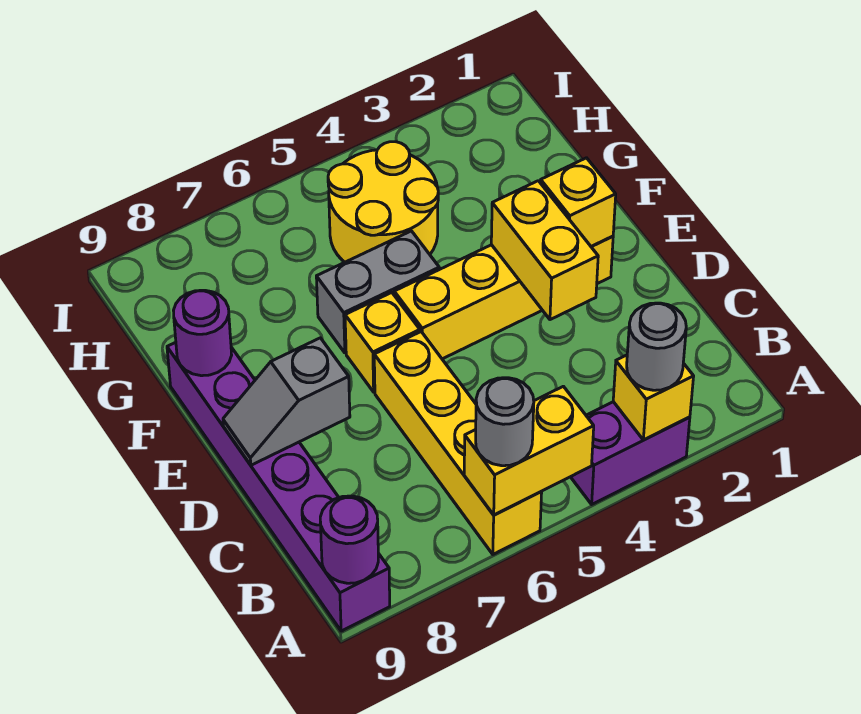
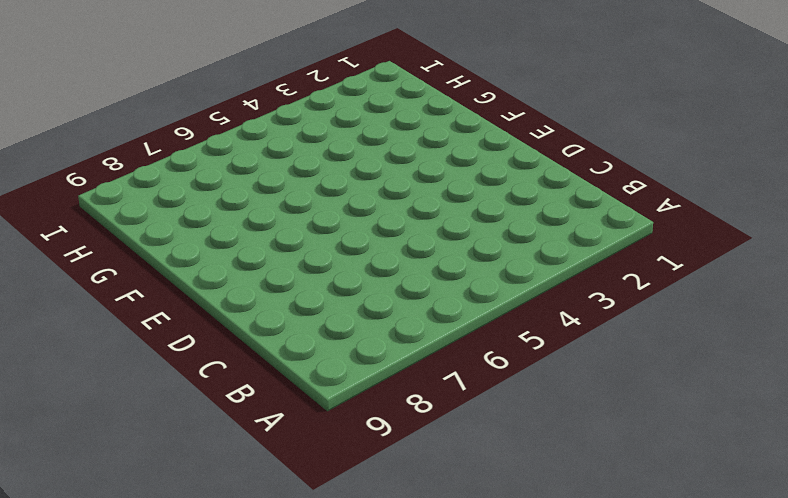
none -> purple brick A3:A4 level 1
none -> yellow brick A6:D6 level 1
none -> purple brick A9:F9 level 1

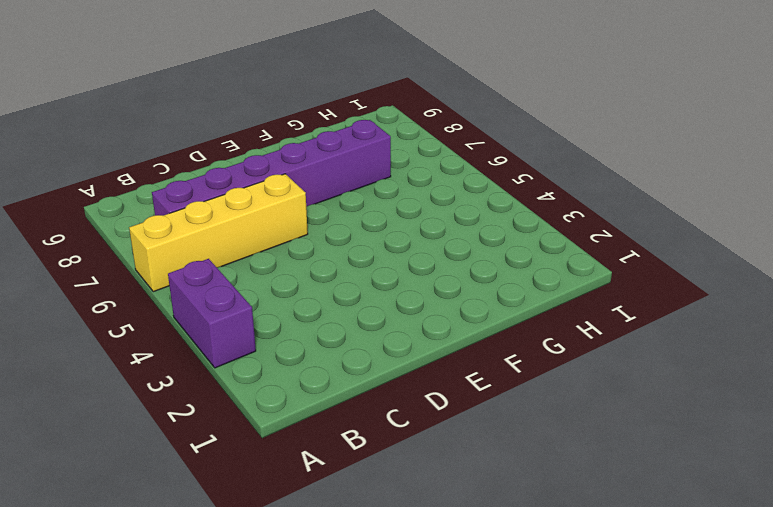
purple brick B7:G7 level 1 -> purple brick A9:F9 level 1
none -> yellow brick E2:E5 level 1
none -> yellow brick E6 level 1
none -> grey brick F5:F6 level 1

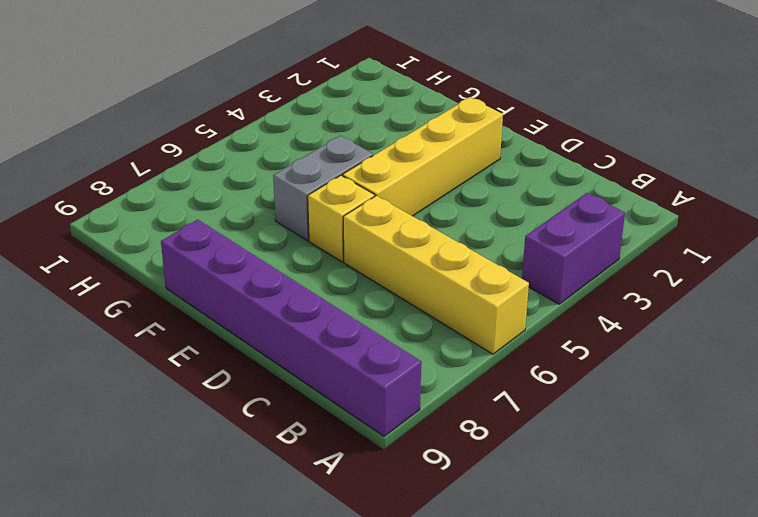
none -> yellow round brick G4:H5 level 1
none -> yellow brick A3 level 2
none -> yellow brick A5:A6 level 2

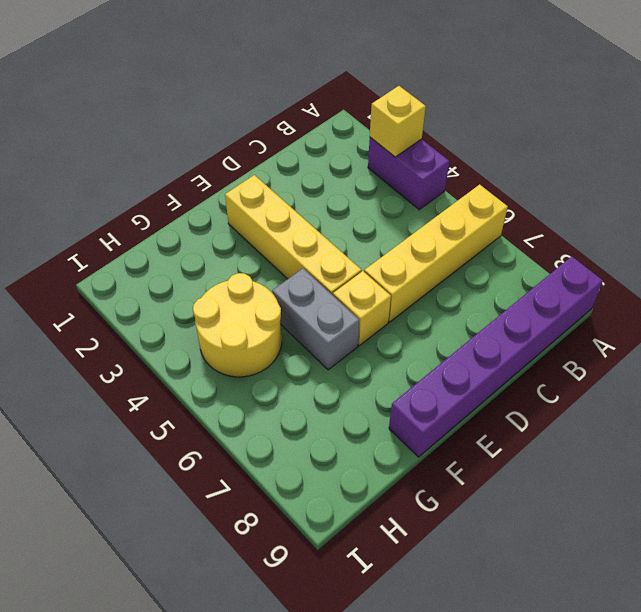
none -> yellow brick A5:A6 level 2
none -> purple round brick A9 level 2
none -> yellow brick D3:E3 level 2

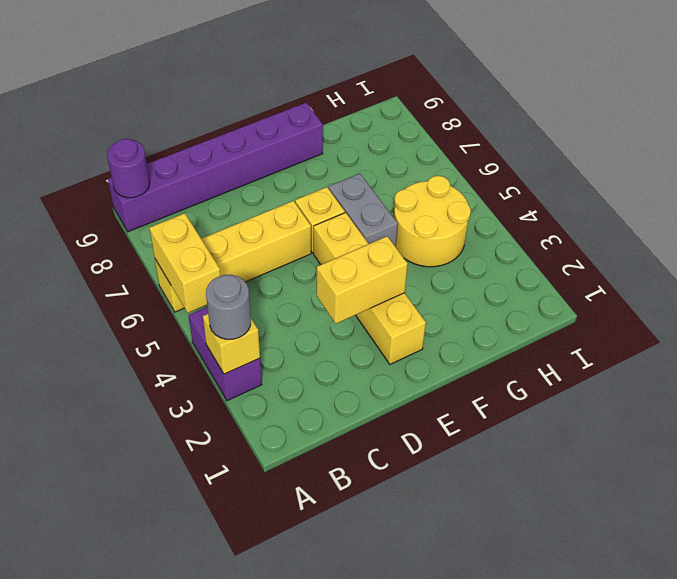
none -> grey slope D8:D9 level 2 top 8
none -> yellow brick E2 level 2
none -> purple round brick F9 level 2

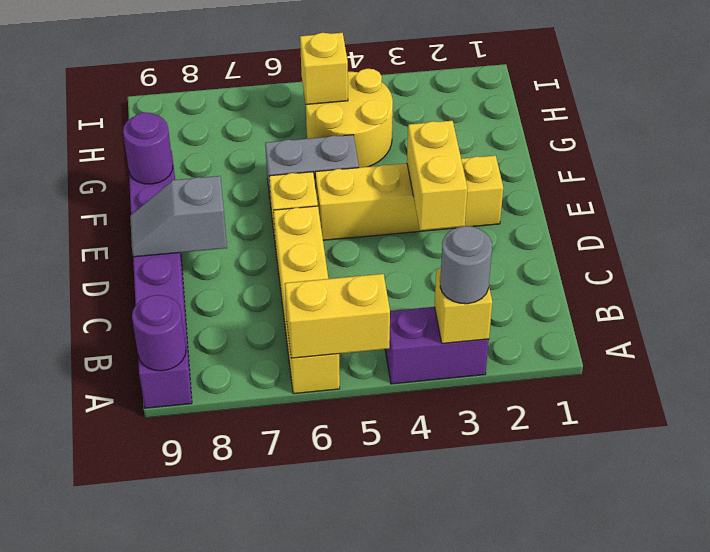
yellow brick H5 level 2 -> yellow brick E2 level 2
none -> grey round brick A6 level 3

